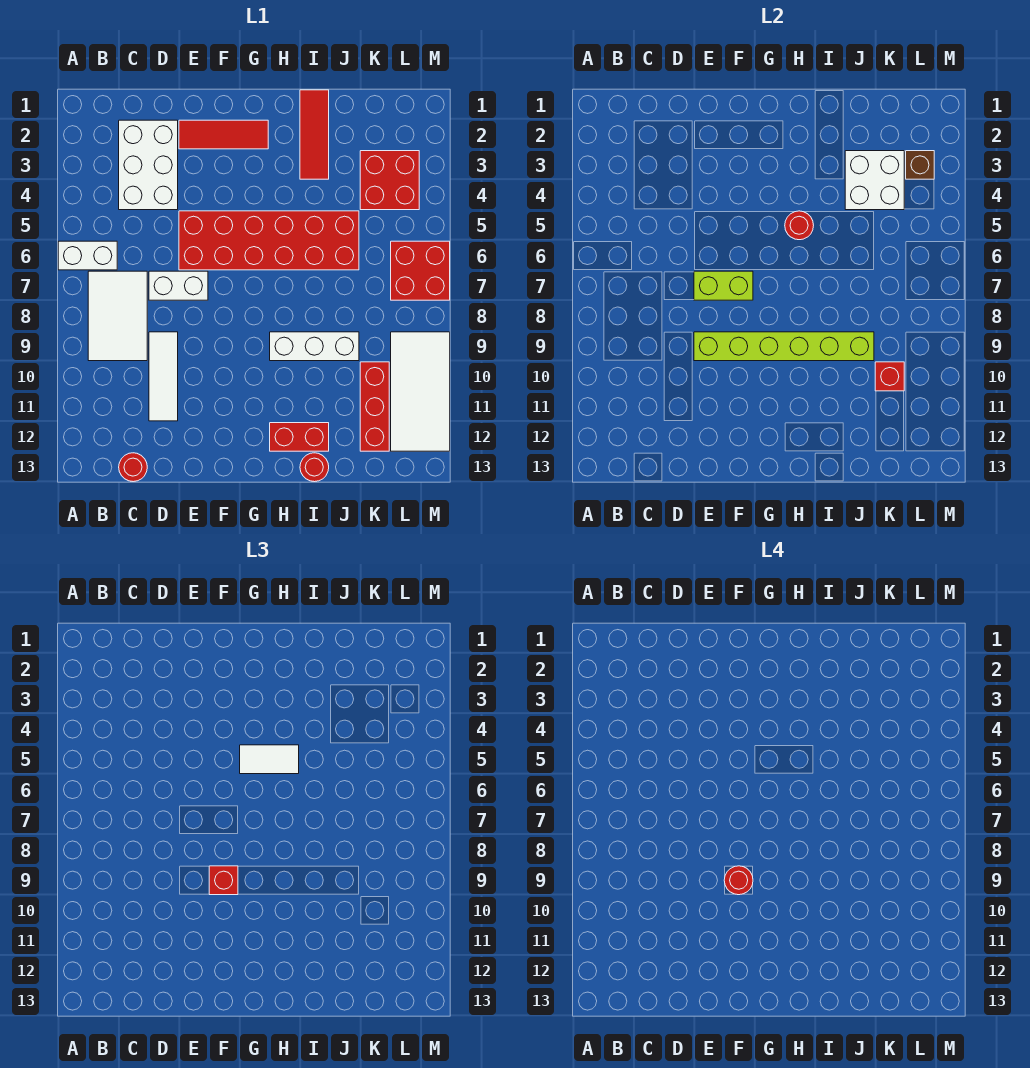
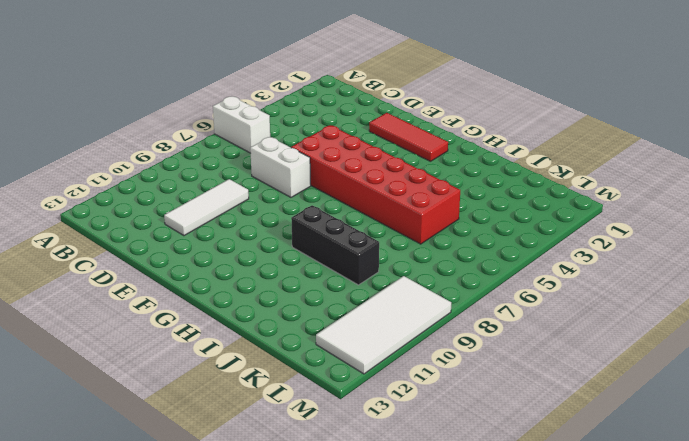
black brick H9:J9 level 1 -> white brick H9:J9 level 1
none -> white tile B7:C9 level 1
none -> white brick C2:D4 level 1
none -> red round brick C13 level 1

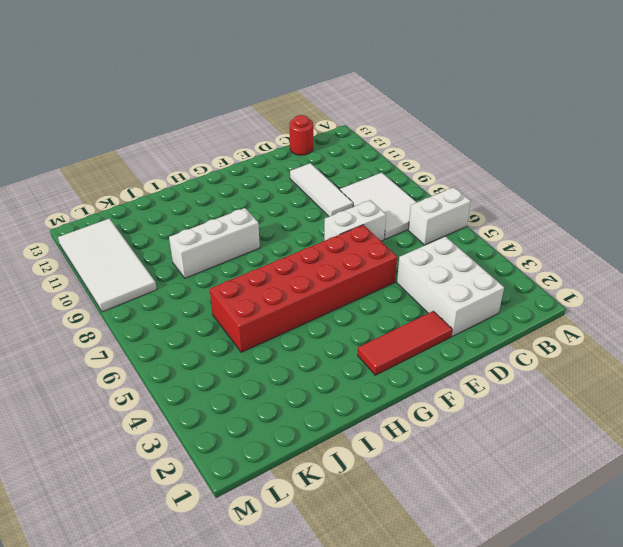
none -> red brick H12:I12 level 1
none -> red tile I1:I3 level 1
none -> red round brick I13 level 1

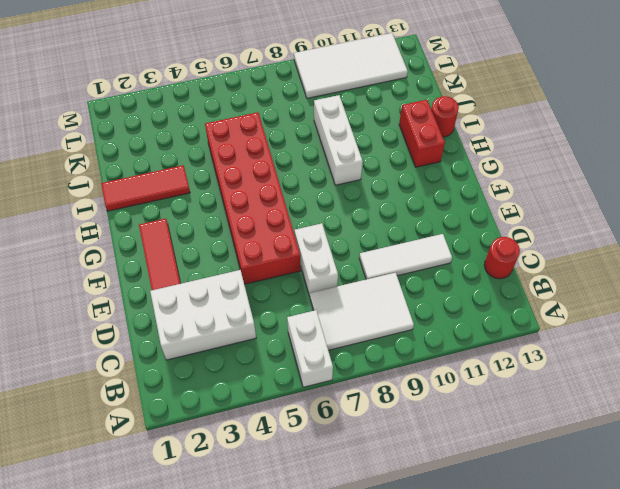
none -> red brick K3:L4 level 1
none -> red brick K10:K12 level 1
none -> red brick L6:M7 level 1

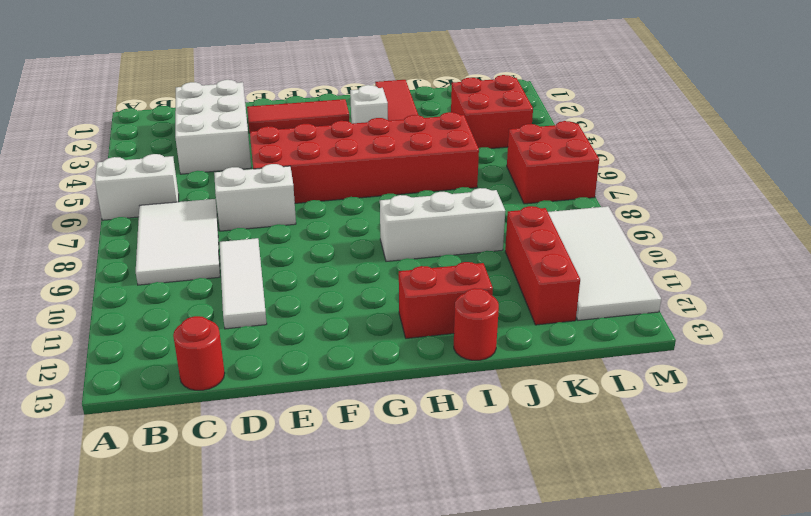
white brick H3 level 1 -> none
none -> lime brick E7:F7 level 2
none -> lime brick E9:J9 level 2
none -> red round brick H5 level 2

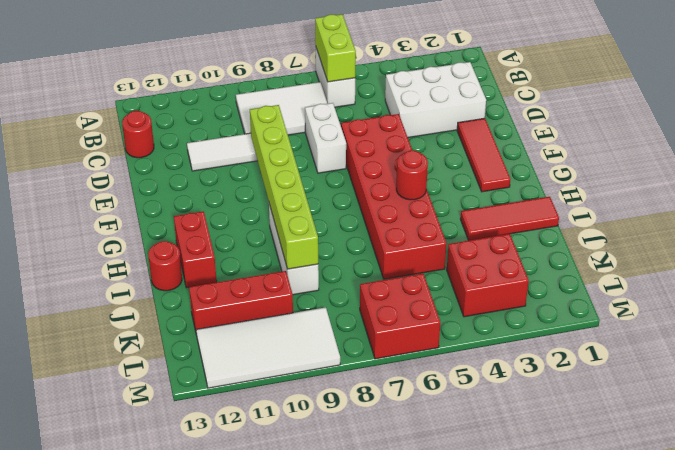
lime brick A6:B6 level 2 -> lime brick E7:F7 level 2
none -> white brick J3:K4 level 2
none -> red brick K10 level 2
none -> brown brick L3 level 2

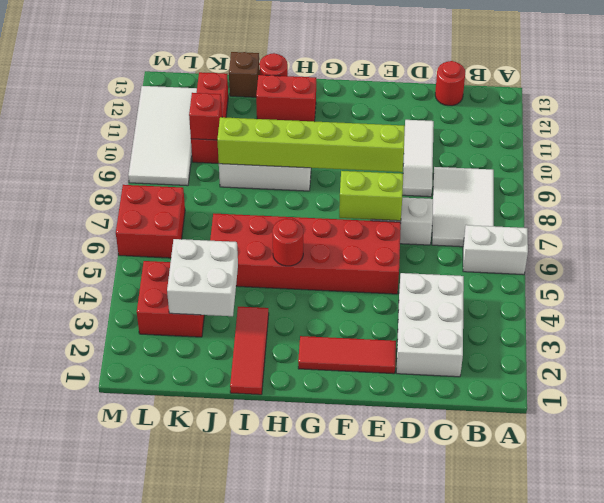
brown brick J13 level 1 -> brown brick L3 level 2
none -> red brick F9 level 3
none -> white tile G5:H5 level 3
none -> red round brick F9 level 4

